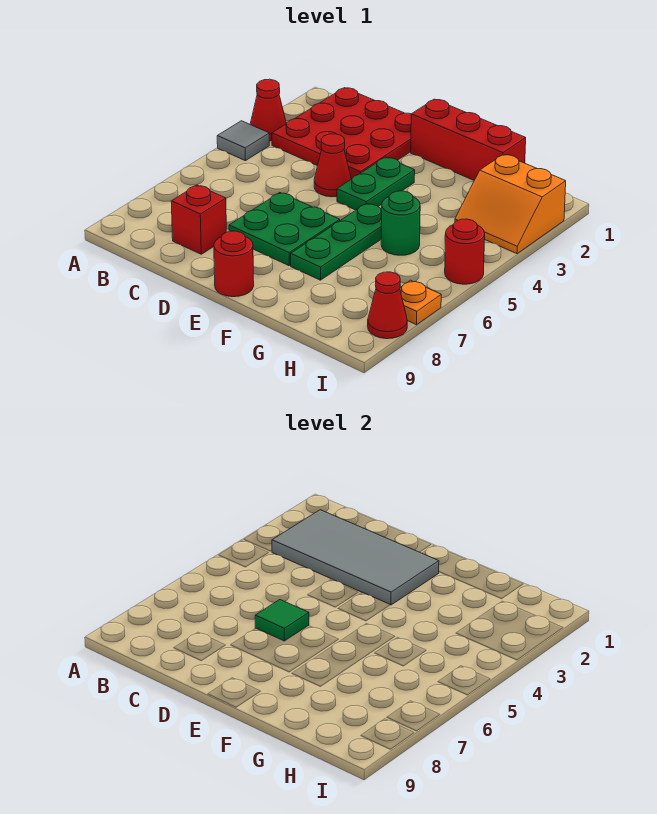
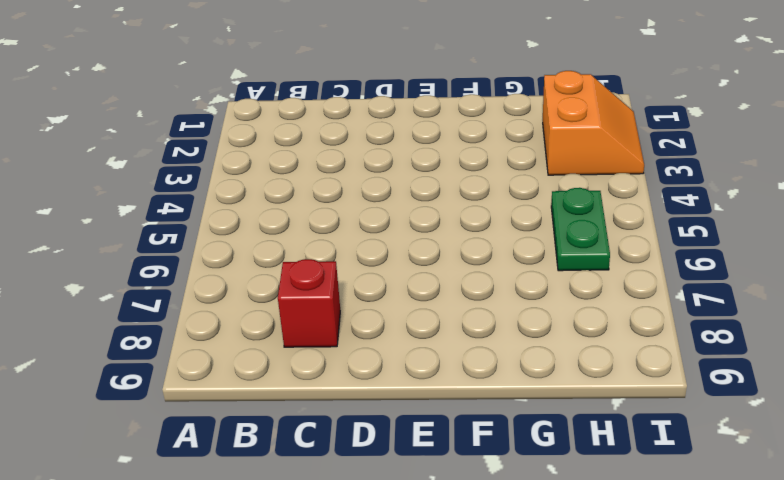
orange slope H2:I3 level 1 top H -> orange slope H2:I3 level 1 top 2
green plate H5:H6 level 1 -> green plate E3:E4 level 1
none -> red cone A3 level 1
none -> grey tile A4 level 1
none -> red plate B1:D3 level 1

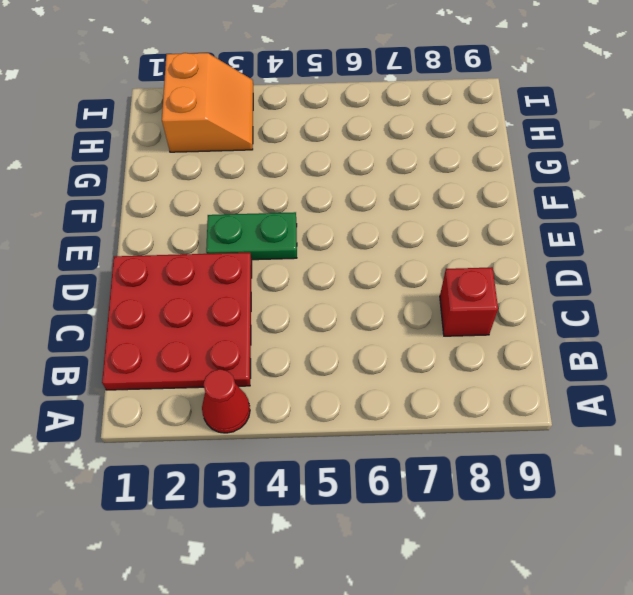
none -> grey tile A4 level 1
none -> red cone D4 level 1
none -> green plate D6:E7 level 1

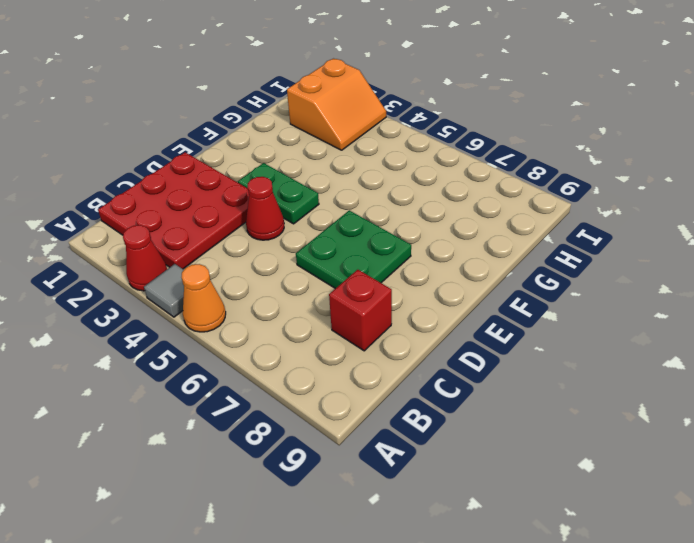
orange cone A5 level 1 -> none
none -> red brick E1:G1 level 1
none -> red round brick E9 level 1
none -> green plate F5:F7 level 1

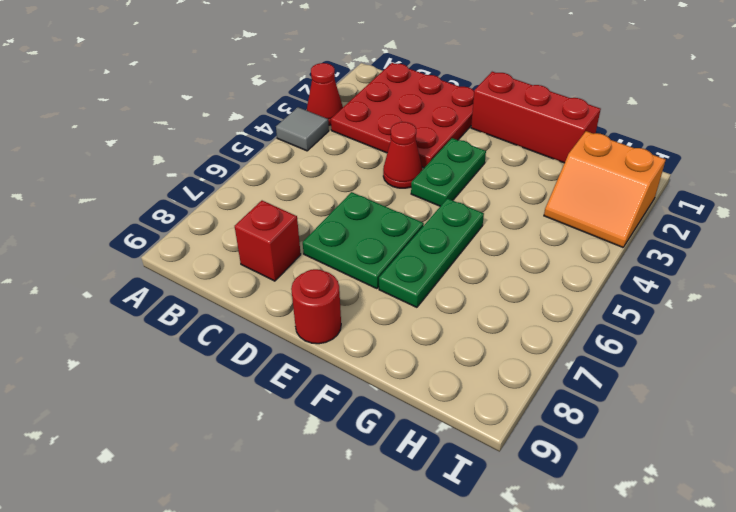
none -> green round brick G5 level 1
none -> red round brick I5 level 1
none -> orange plate I7 level 1

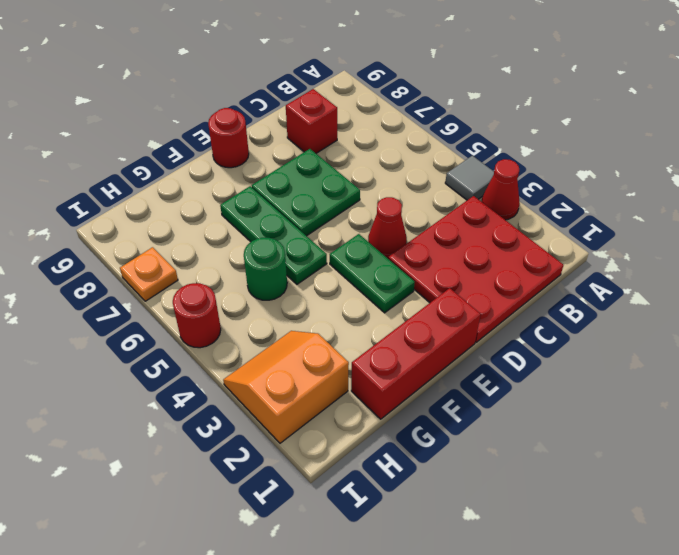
none -> red cone I8 level 1
none -> grey tile B2:E3 level 2
none -> green tile D6 level 2

